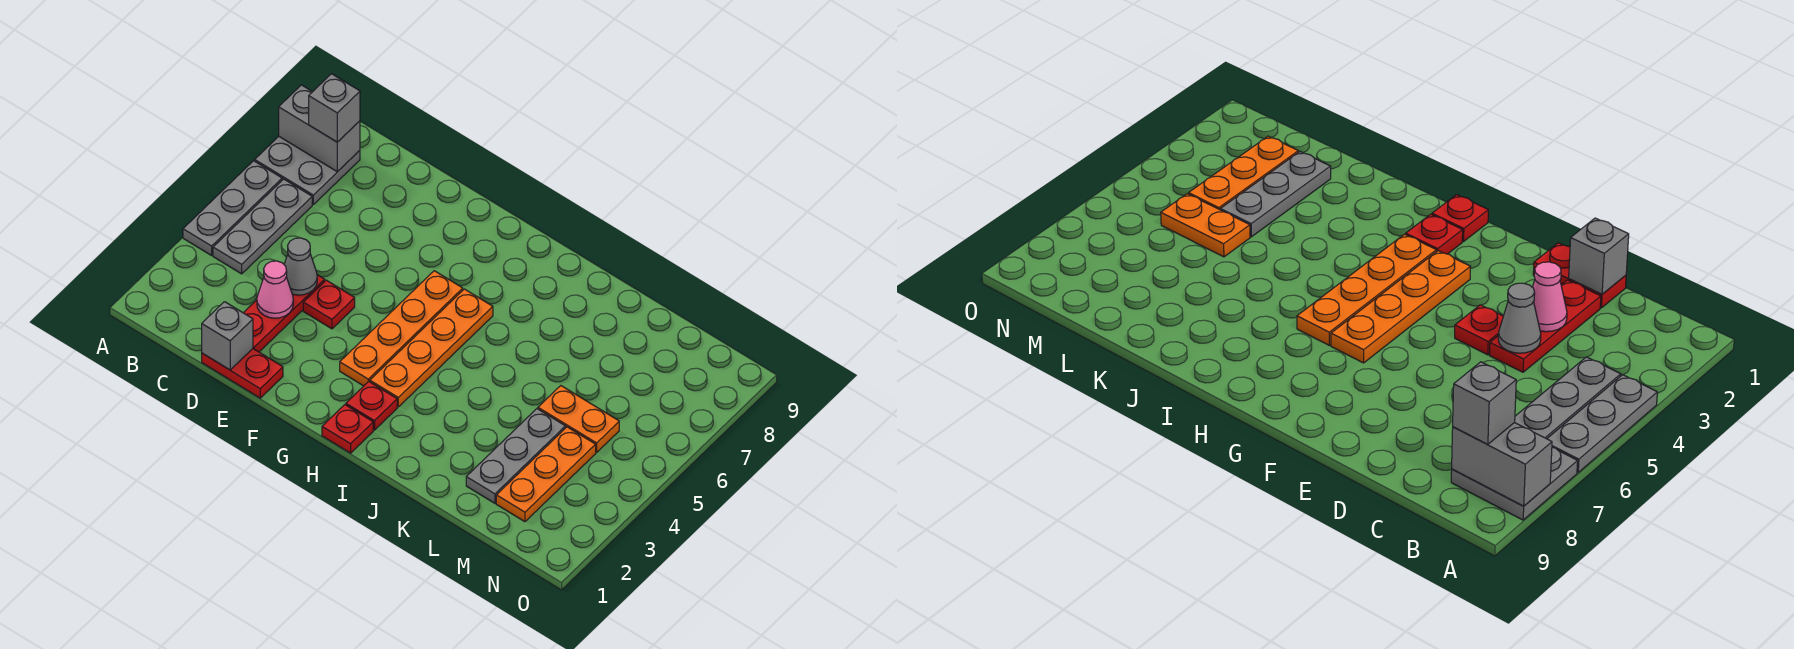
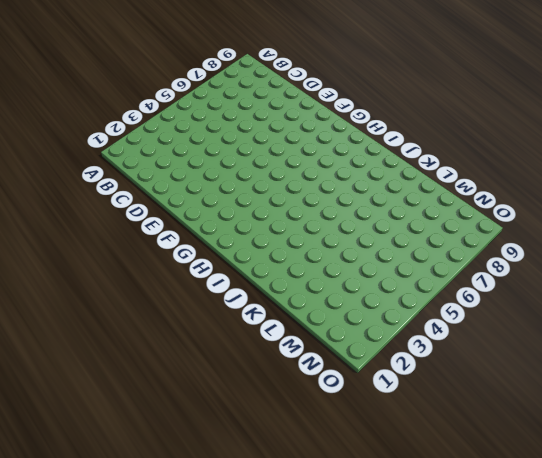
none -> grey plate A4:A6 level 1
none -> grey plate A7:B8 level 1
none -> grey plate B4:B6 level 1

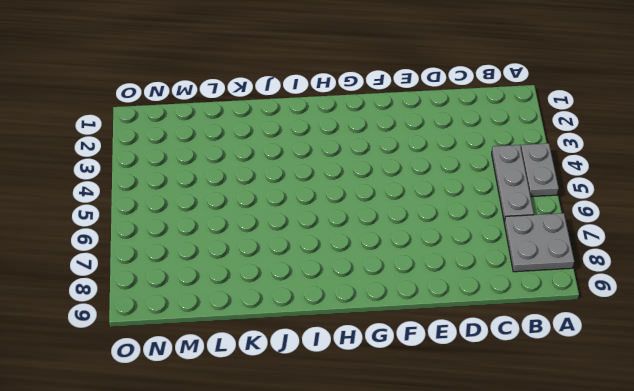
grey plate A4:A5 level 1 -> grey plate A4:A6 level 1
none -> red plate D1:E1 level 1
none -> red plate D2:D4 level 1
none -> red plate E4 level 1

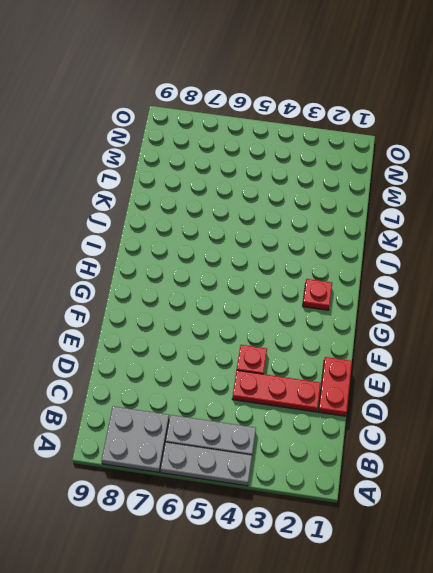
none -> orange plate G3:G6 level 1
none -> red plate H1 level 1
none -> orange plate H3:H6 level 1

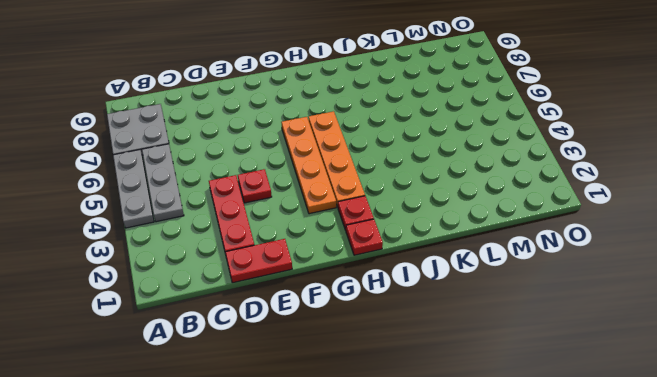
none -> grey plate L2:L4 level 1
none -> orange plate L5:M5 level 1
none -> orange plate M2:M4 level 1

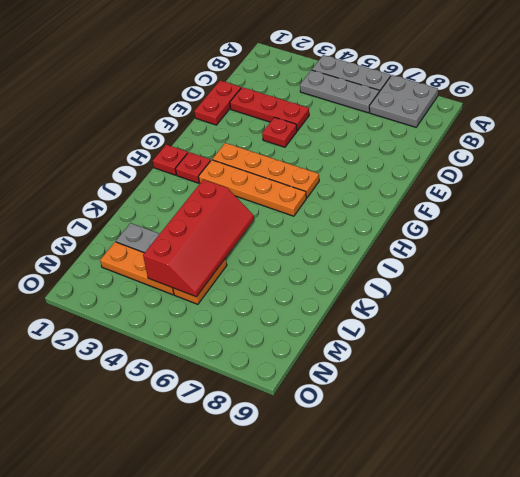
red slope J4:M5 level 2 top 4 -> none
none -> grey brick A8:B8 level 2
none -> grey brick D1 level 2
none -> pink cone D3 level 2

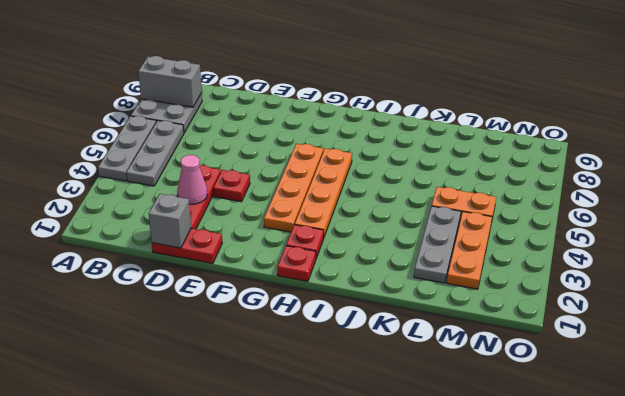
none -> grey cone D4 level 2
none -> grey brick B8 level 3

